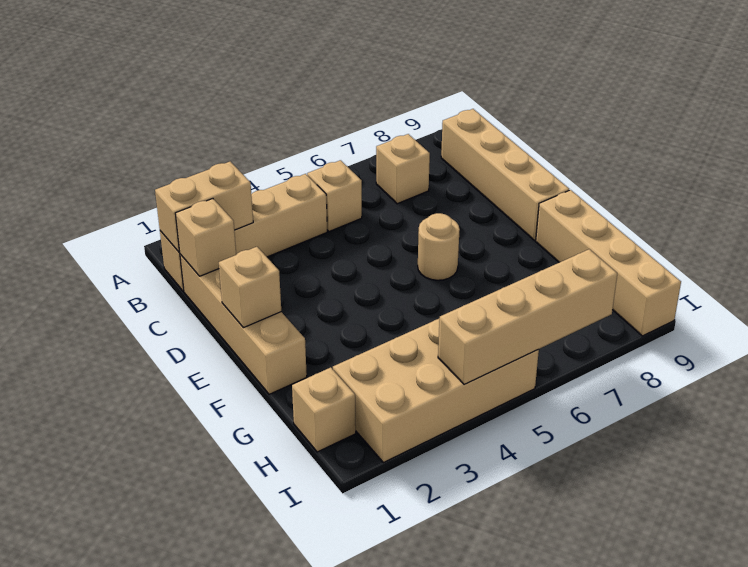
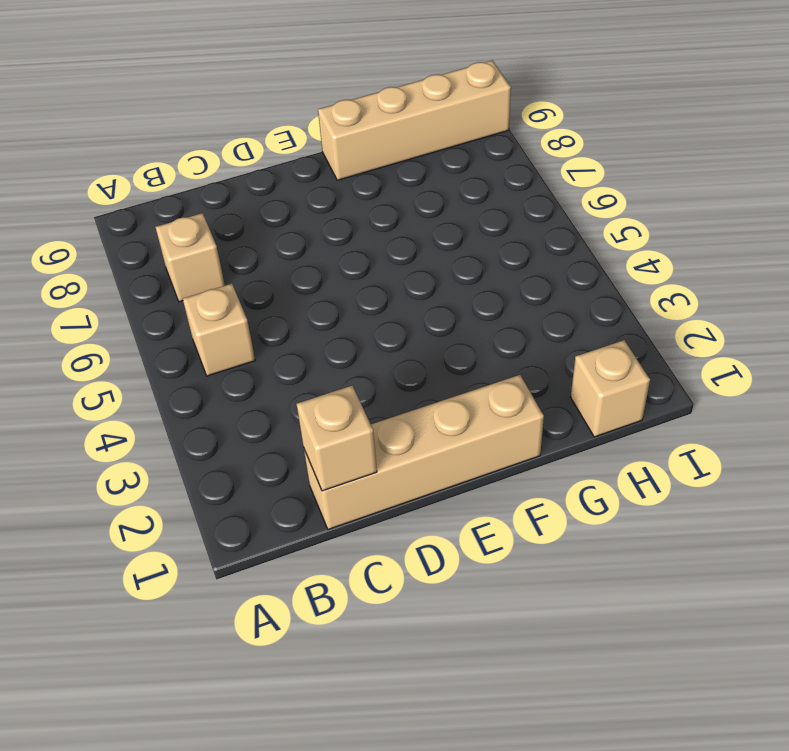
none -> tan brick B1:B4 level 1
none -> tan brick B9:E9 level 1
none -> tan round brick E6 level 1

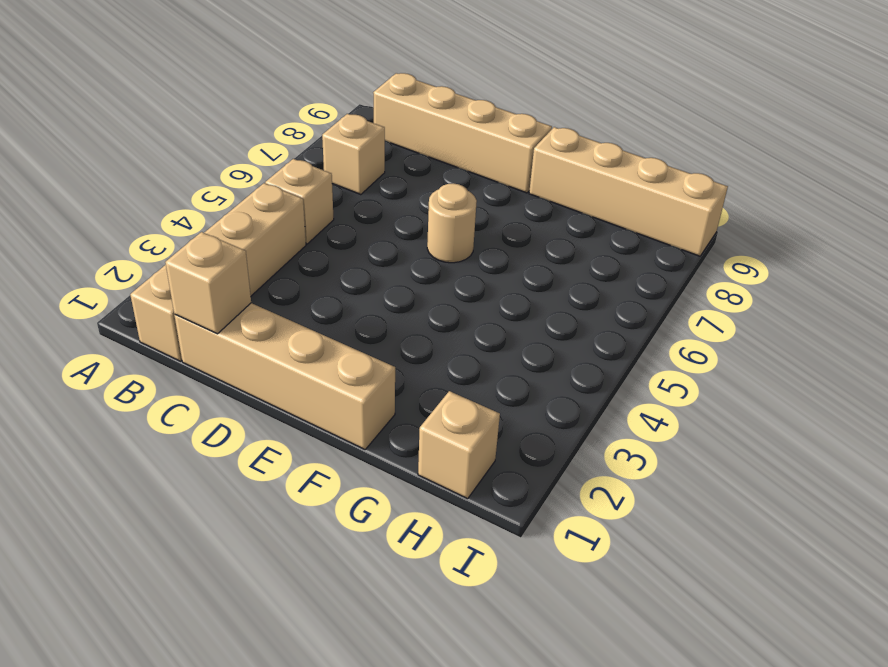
none -> tan brick H2:I5 level 1
none -> tan brick B1:B2 level 2
none -> tan brick E1 level 2

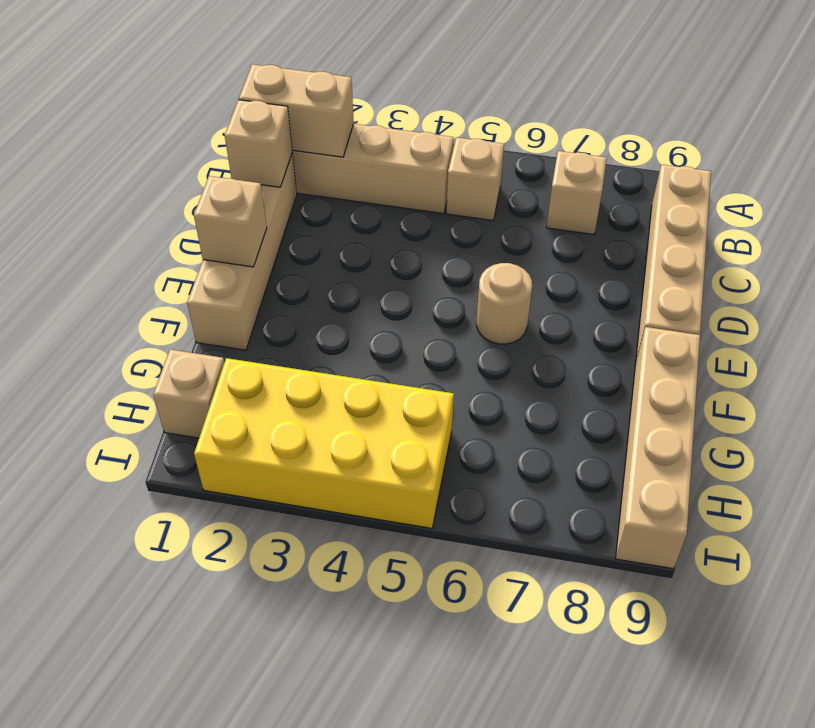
yellow brick H2:I5 level 1 -> tan brick H2:I5 level 1
none -> tan brick I4:I7 level 2

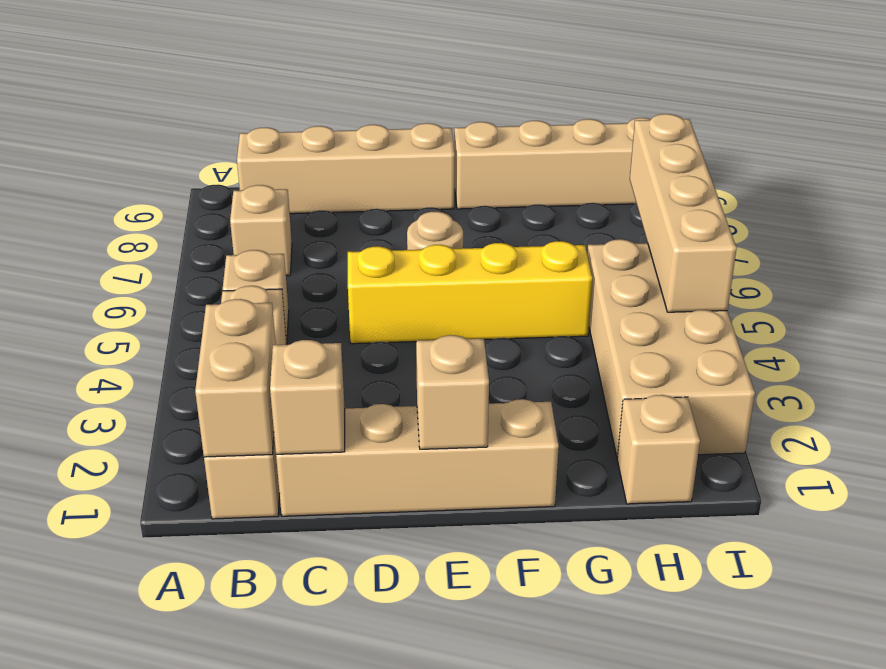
yellow brick D5:G5 level 1 -> none

